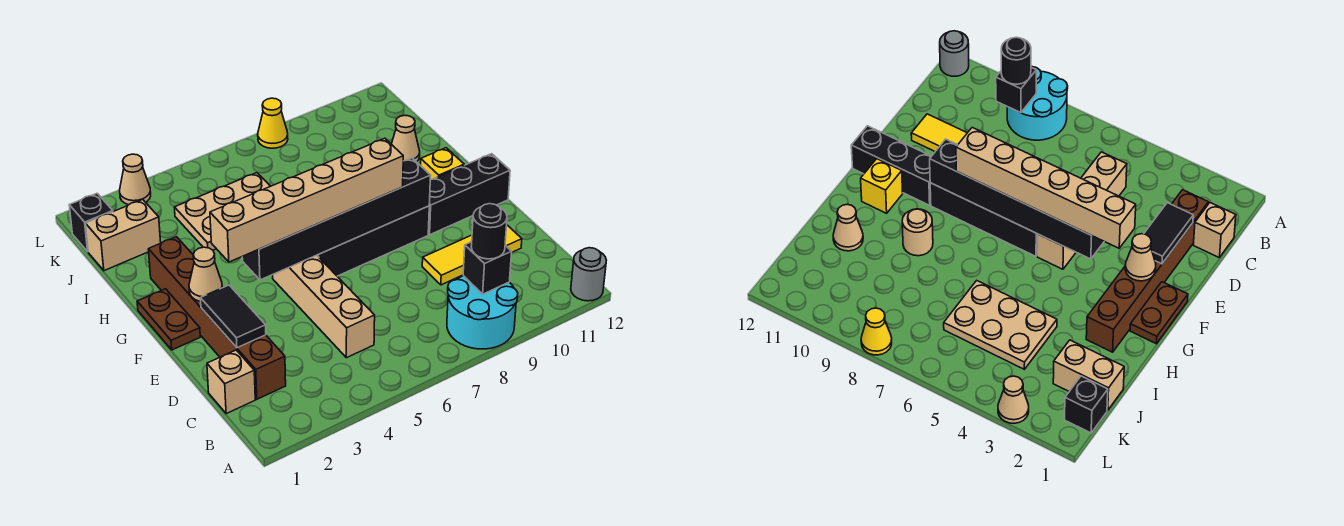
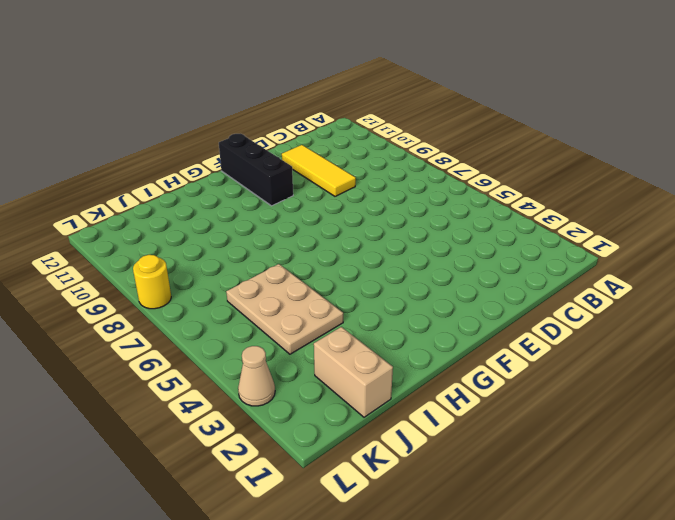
yellow round brick L8 level 1 -> yellow cone L8 level 1
none -> cyan round brick A8:B9 level 1
none -> grey round brick A12 level 1
none -> tan brick C1 level 1

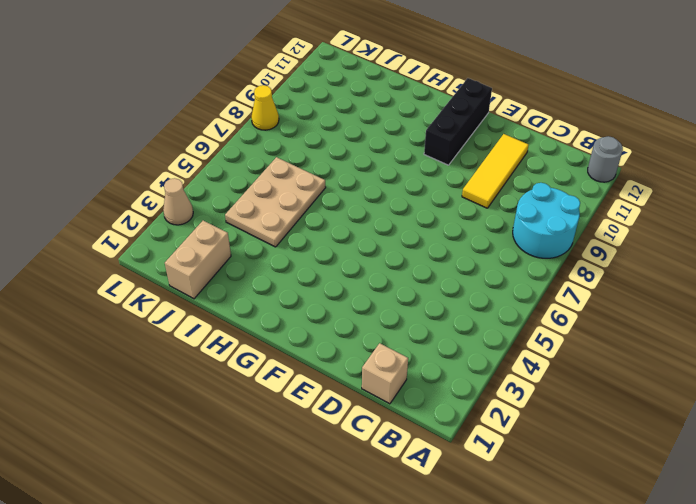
none -> brown brick C2:H2 level 1
none -> tan brick C5:F5 level 1
none -> brown plate F1:G1 level 1

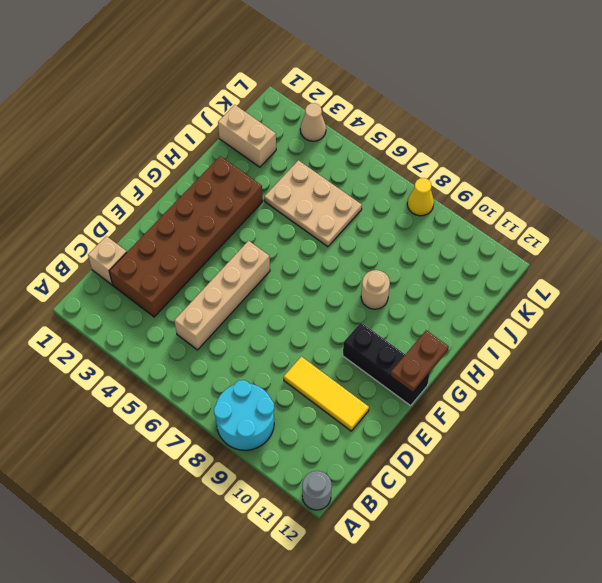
brown brick C2:H3 level 1 -> brown brick C2:H2 level 1
brown plate F12:G12 level 2 -> brown plate F1:G1 level 1
none -> black brick F6:F9 level 1
none -> yellow brick G11 level 1
none -> tan cone I11 level 1

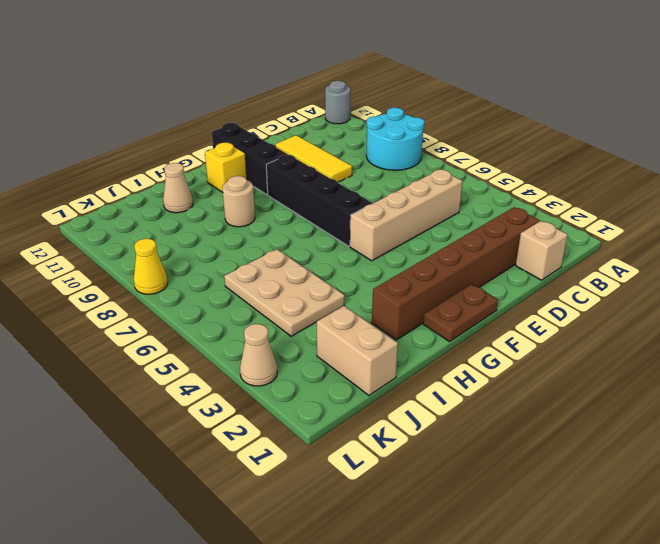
none -> black brick K1 level 1
none -> black brick B9 level 2
none -> black tile D2:E2 level 2

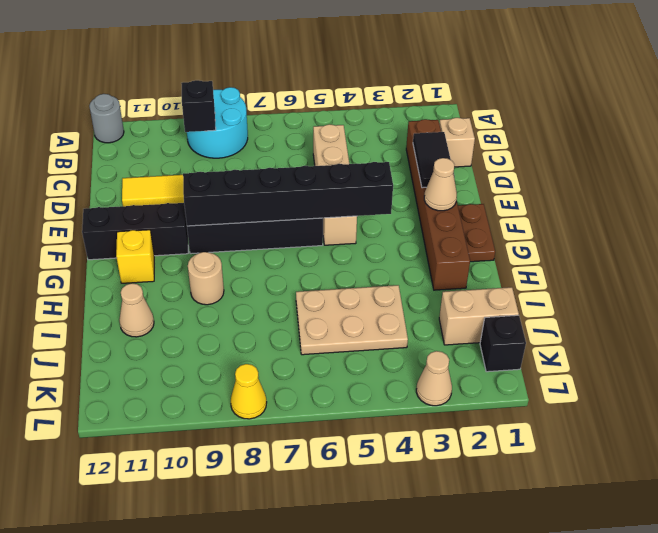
none -> black round brick B9 level 3
none -> tan brick F3:F8 level 3

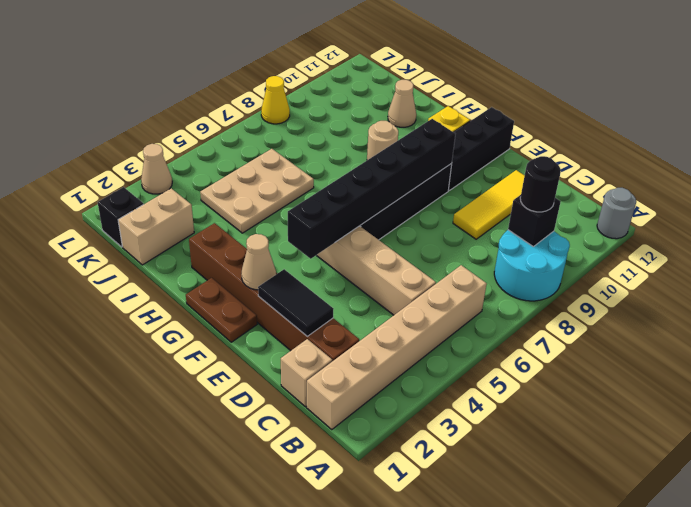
tan brick B1:B6 level 1 -> tan brick F3:F8 level 3

